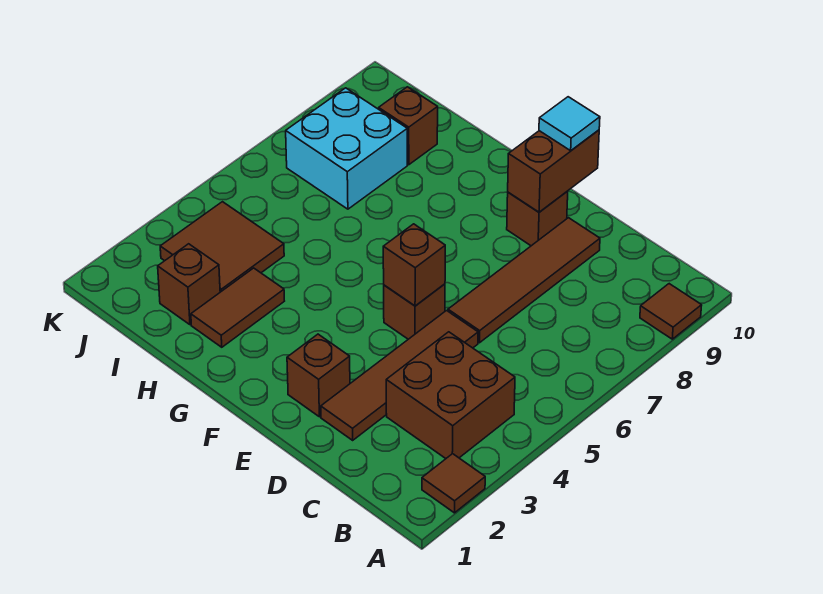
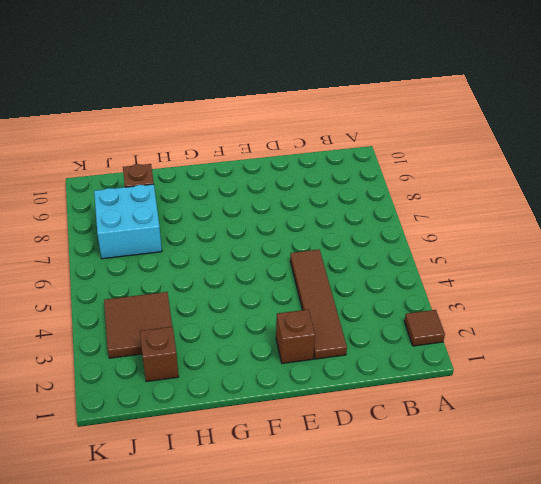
none -> brown tile A9 level 1
none -> brown brick B3:C4 level 1
none -> brown tile D6:D9 level 1

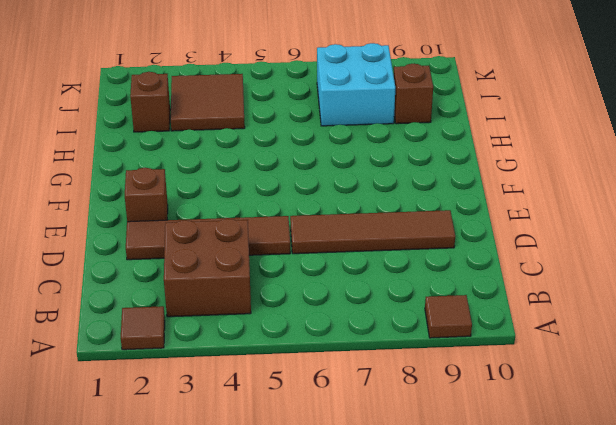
none -> brown brick E5 level 1
none -> brown brick E9 level 1
none -> brown tile H2:H3 level 1

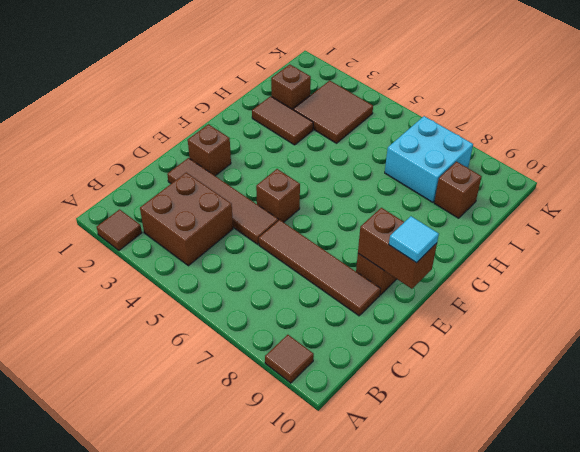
none -> brown brick E5 level 2

